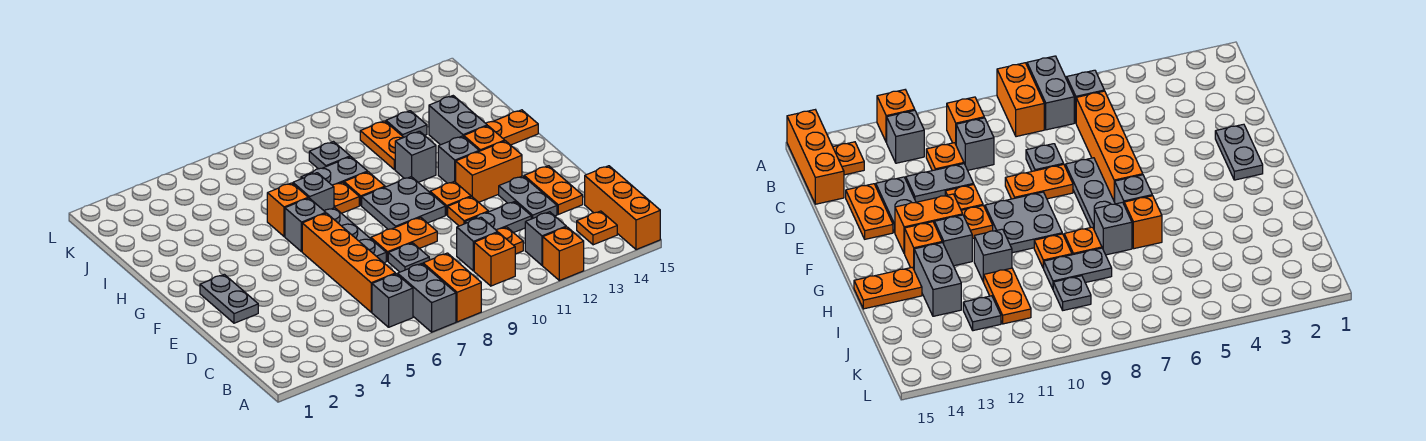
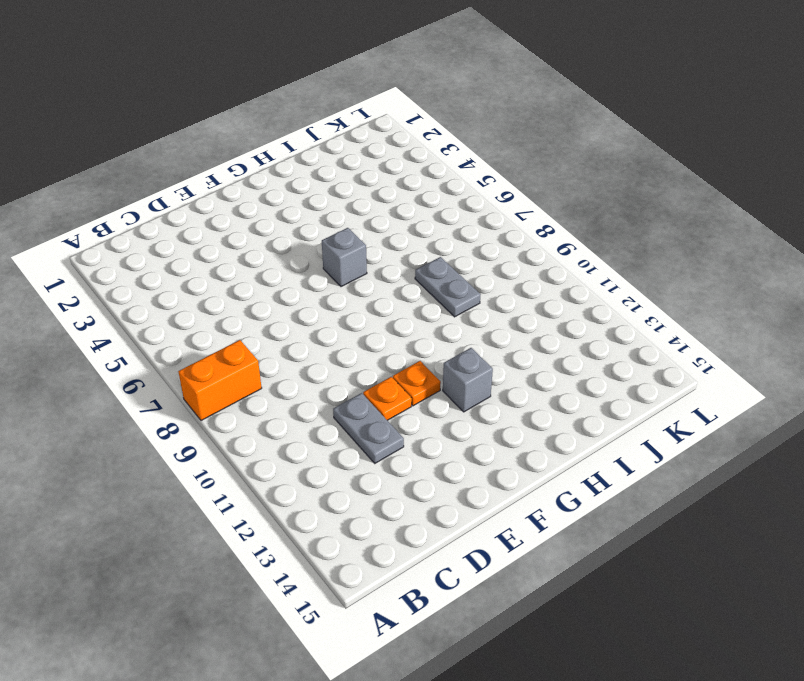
none -> grey brick A7:B7 level 1
none -> orange brick A12 level 1
none -> orange brick A15:C15 level 1
none -> grey brick B6 level 1

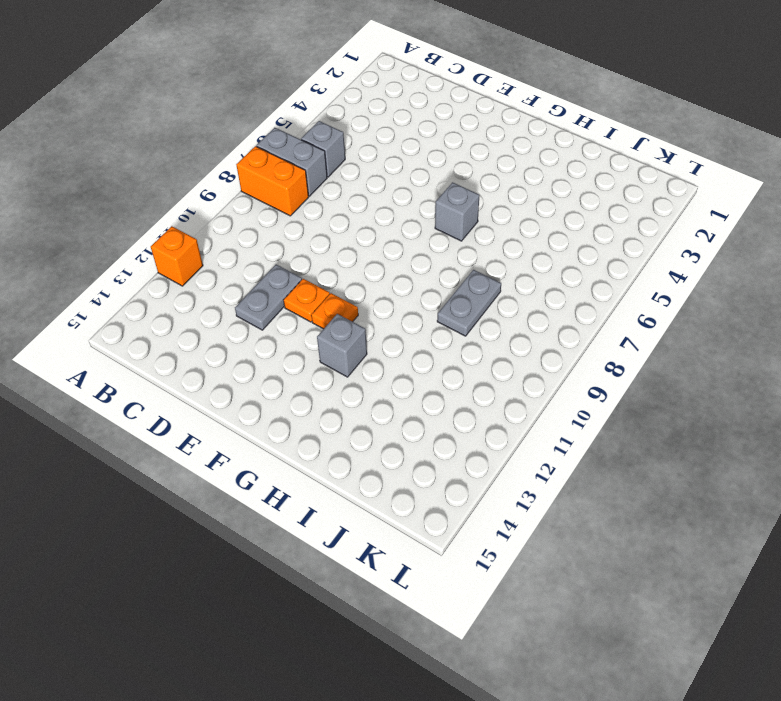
none -> orange brick A15:C15 level 1
none -> orange brick B10 level 1
none -> grey brick B12 level 1
none -> orange plate B14 level 1

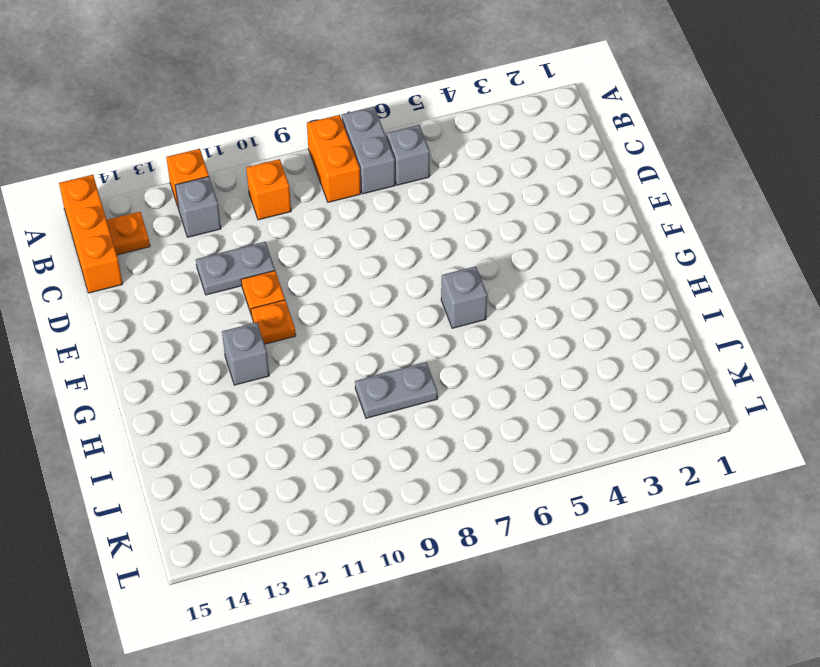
none -> orange brick C6:F6 level 1
none -> grey brick C10 level 1
none -> orange plate C11 level 1
none -> grey plate D8 level 1

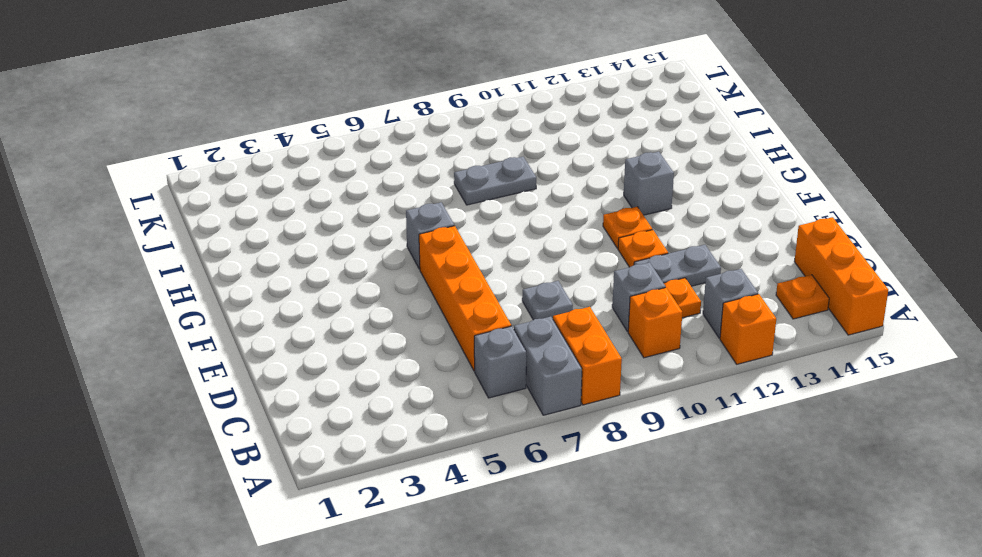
none -> grey plate D13:E13 level 1
none -> orange plate D14:E14 level 1
none -> grey plate E2:F2 level 1
none -> grey plate E7:G7 level 1

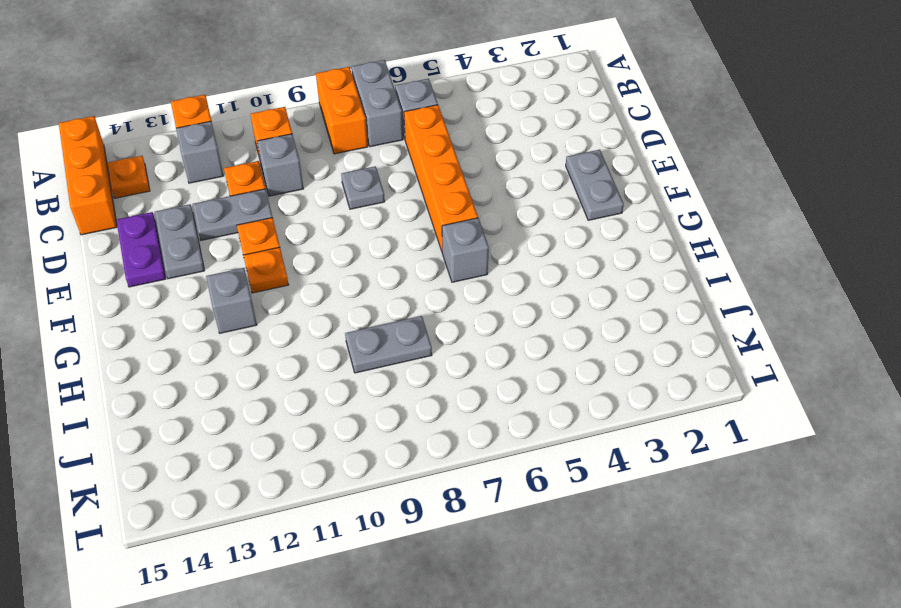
purple plate D14:E14 level 1 -> orange plate D14:E14 level 1
none -> grey plate E7:G7 level 1
none -> orange plate E8:E9 level 1
none -> grey plate F9:G10 level 1
none -> orange brick F12:F13 level 1

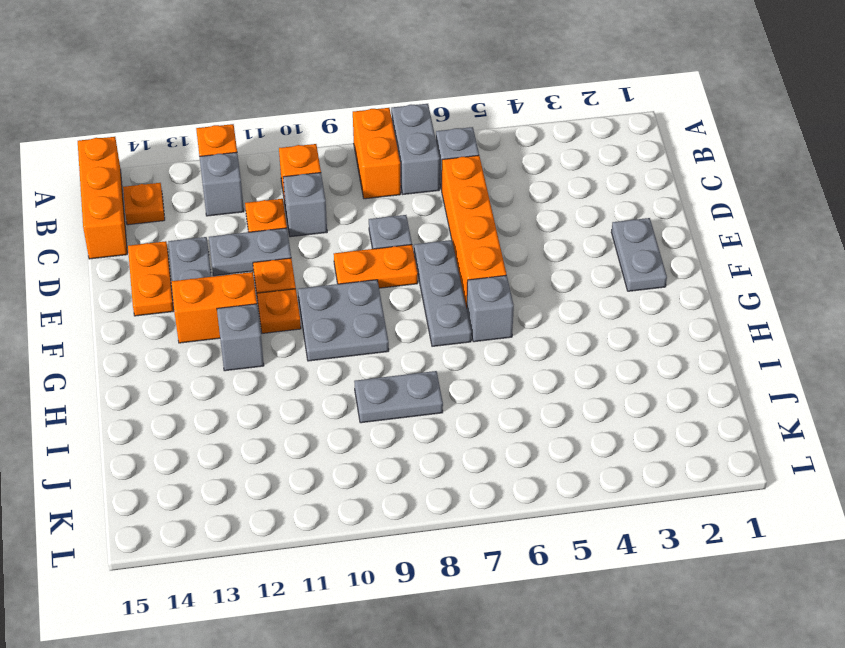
none -> orange brick G13 level 1
none -> orange brick H6 level 1
none -> grey brick H7 level 1
none -> orange plate H8 level 1

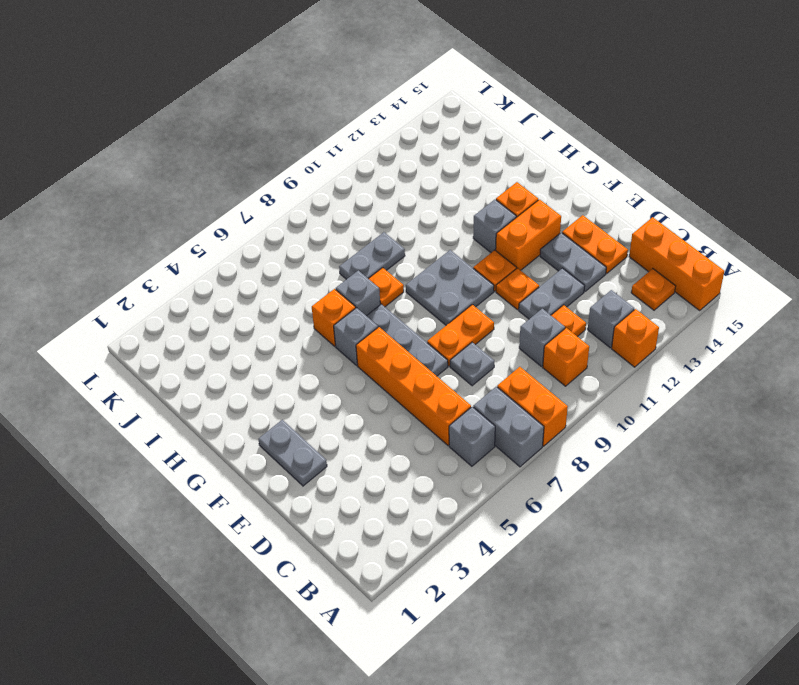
none -> orange plate H9 level 1
none -> grey brick H11 level 1
none -> grey brick H13:I13 level 1
none -> orange plate H14:H15 level 1

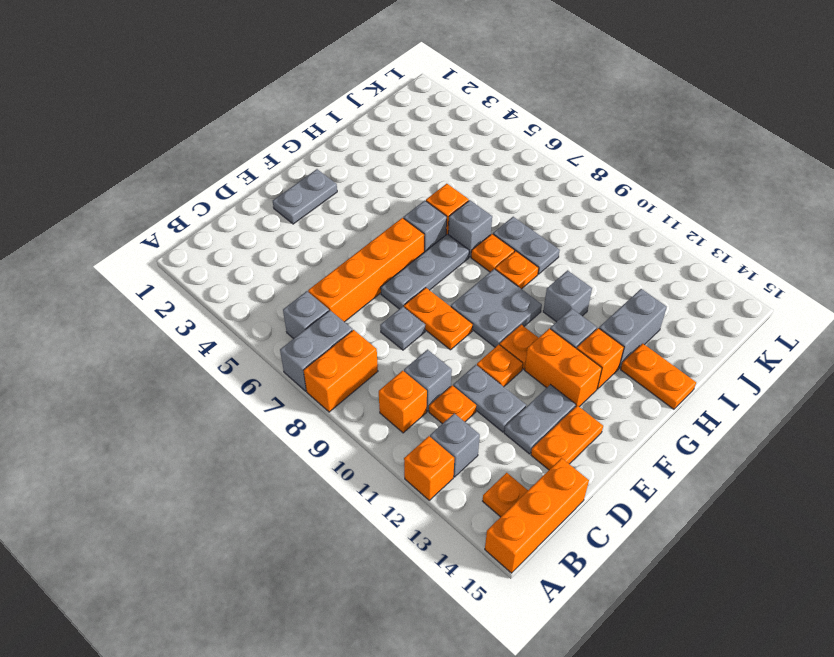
none -> orange plate I11:J11 level 1
none -> grey plate J9 level 1
none -> grey plate J12 level 1

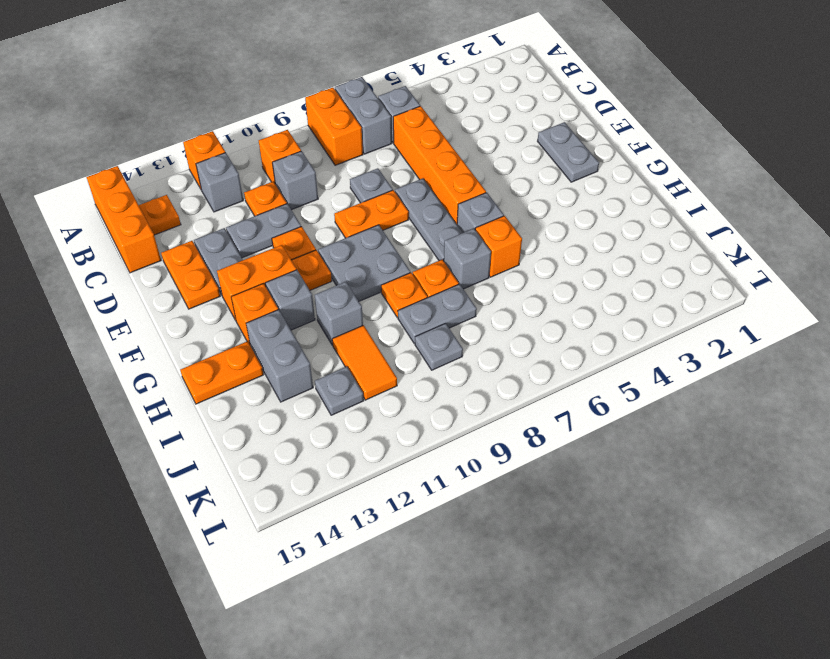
orange tile I11:J11 level 1 -> orange plate I11:J11 level 1

